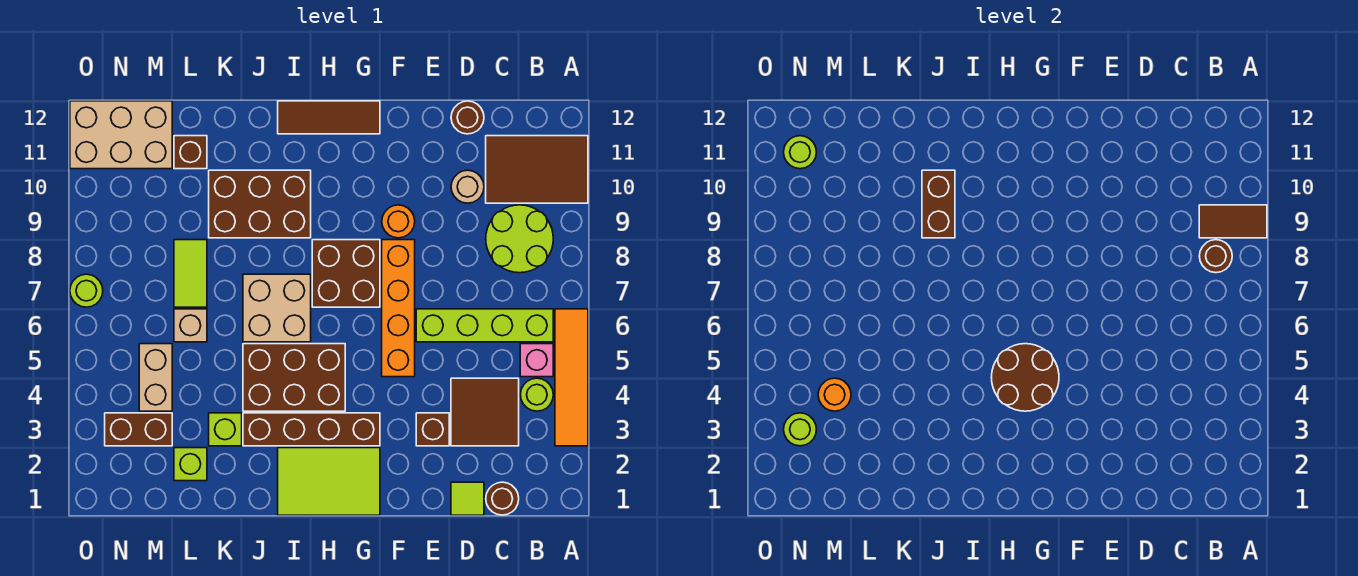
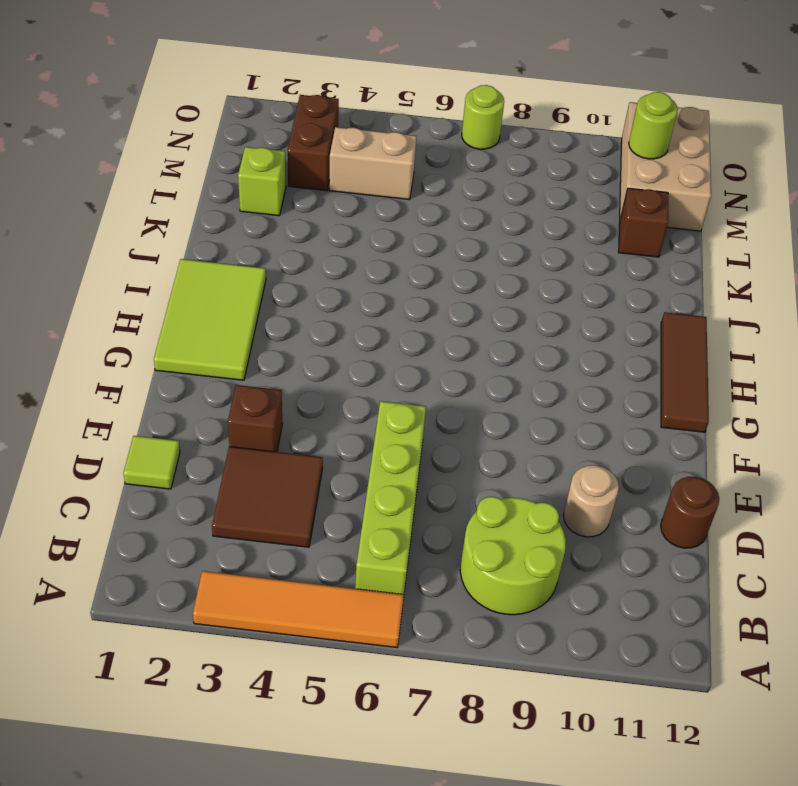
none -> brown tile A10:C11 level 1
none -> lime round brick B4 level 1
none -> pink brick B5 level 1
none -> brown round brick C1 level 1

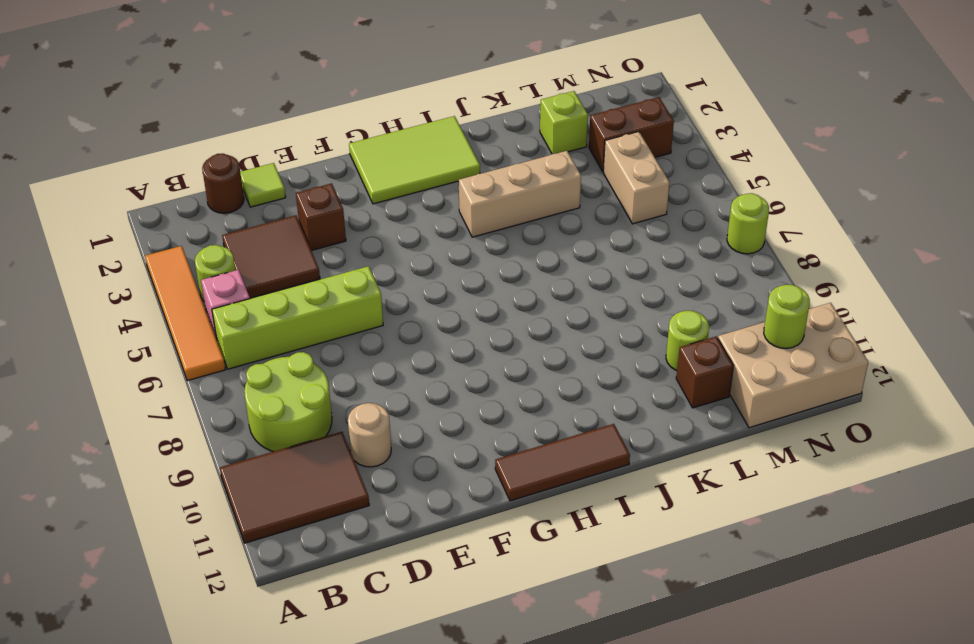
tan brick I4:K4 level 1 -> brown brick H4:J5 level 1
lime round brick L10 level 1 -> lime round brick N3 level 2
none -> brown round brick D12 level 1
none -> orange brick F5:F8 level 1
none -> orange round brick F9 level 1
none -> brown brick G3:J3 level 1

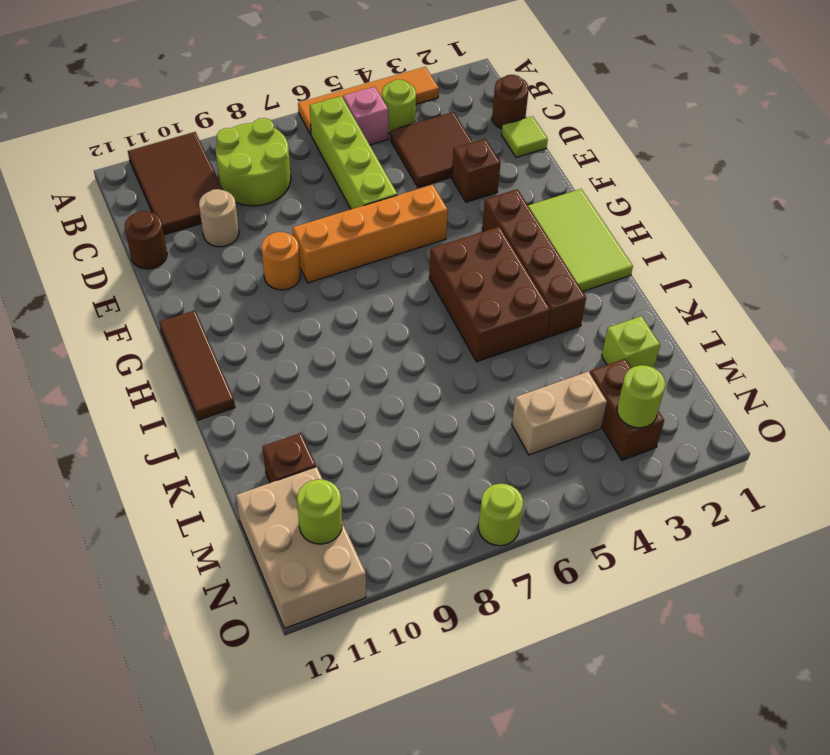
none -> brown brick G7:H8 level 1
none -> tan brick I6:J7 level 1
none -> brown brick I9:K10 level 1
none -> lime brick K3 level 1

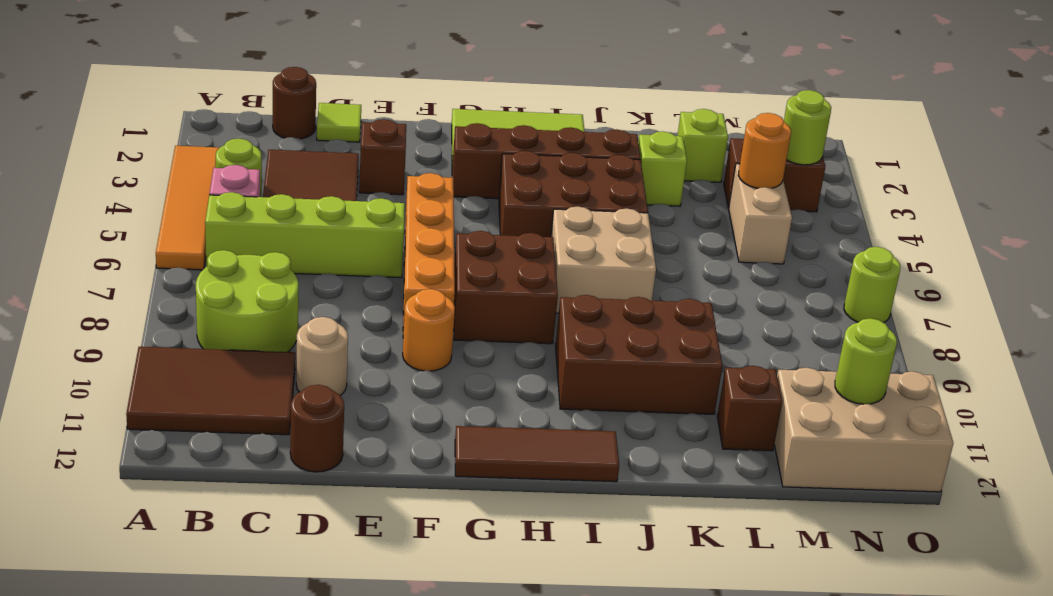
none -> tan brick L6 level 1
none -> lime tile L7:L8 level 1
none -> brown tile A9:B9 level 2
none -> brown round brick B8 level 2

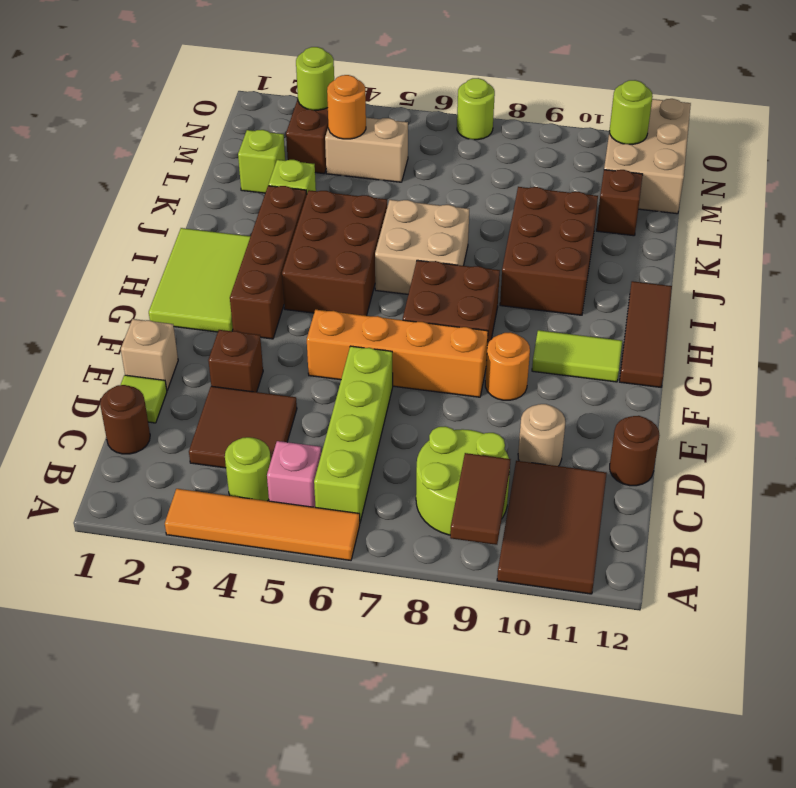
tan brick E1 level 1 -> tan brick L6 level 1
lime tile G10:G11 level 1 -> lime tile L7:L8 level 1
none -> brown round brick B8 level 2
none -> brown round brick G4:H5 level 2
none -> brown brick J9:J10 level 2

